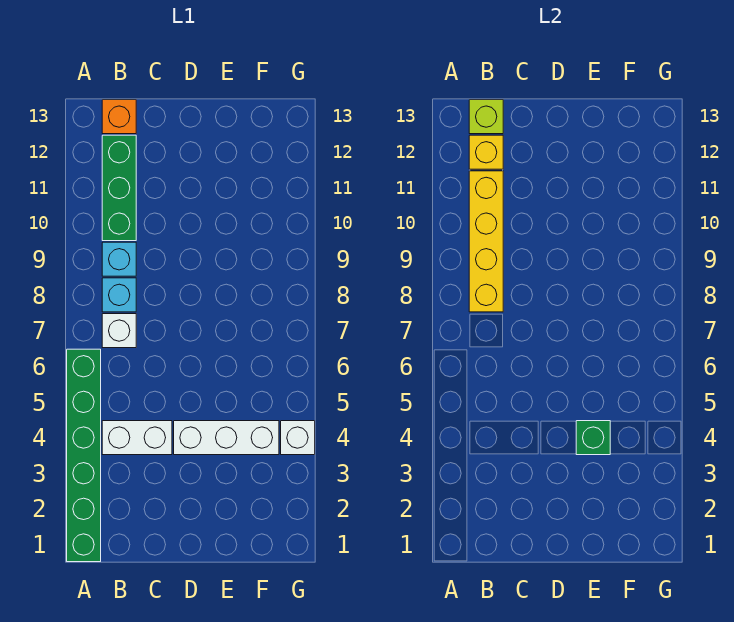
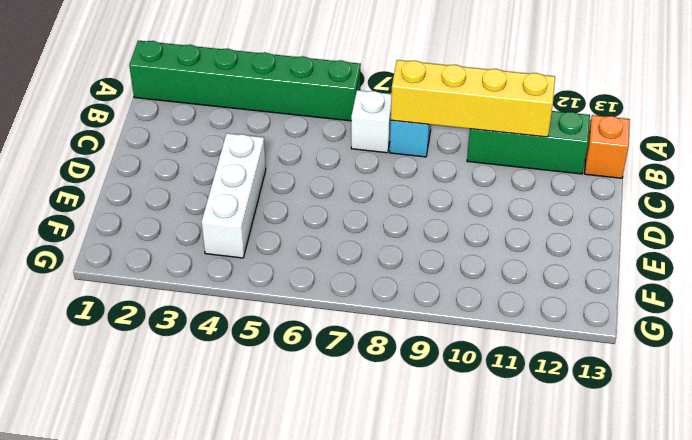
none -> white brick B4:C4 level 1
none -> cyan brick B9 level 1
none -> white brick G4 level 1

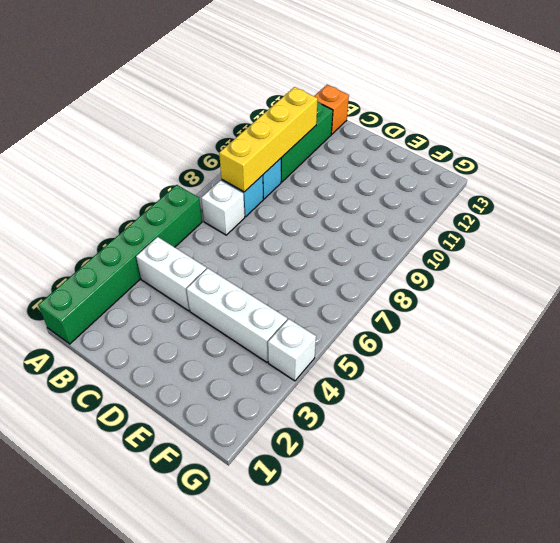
none -> yellow brick B12 level 2
none -> lime brick B13 level 2
none -> green brick E4 level 2

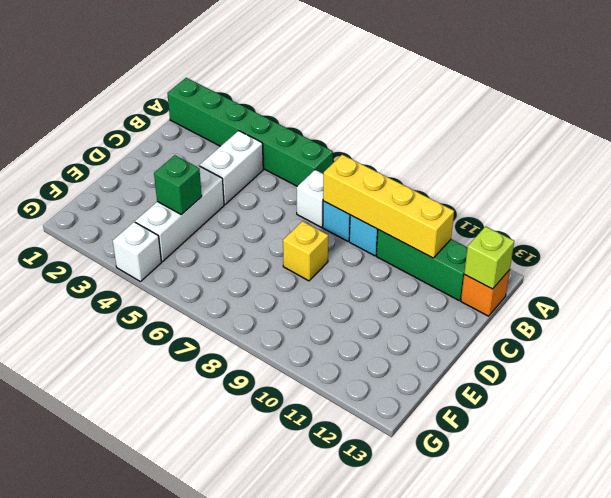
yellow brick D8 level 1 -> yellow brick B12 level 2

